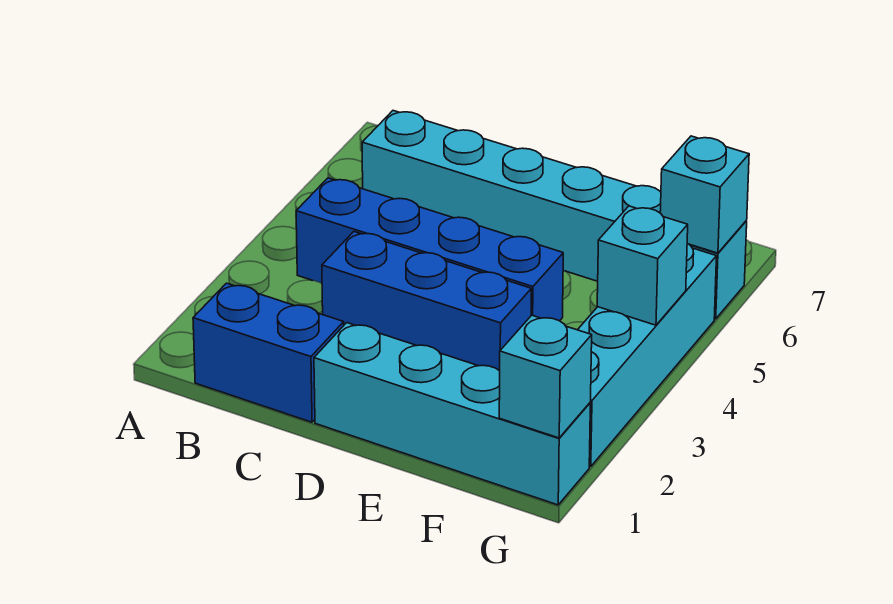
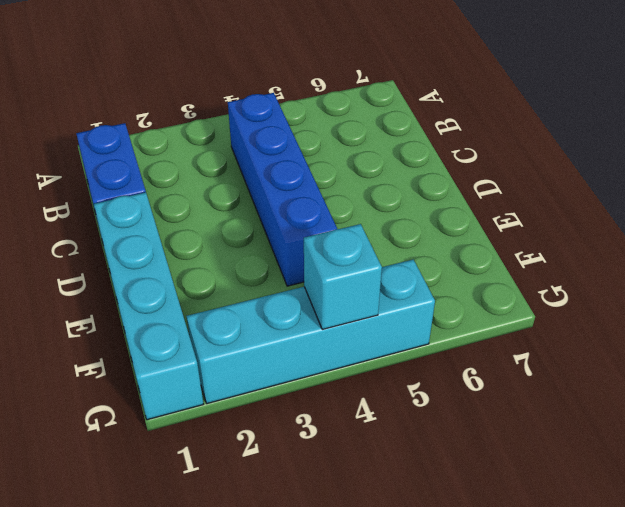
none -> cyan brick B6:G6 level 1
none -> blue brick C3:E3 level 1

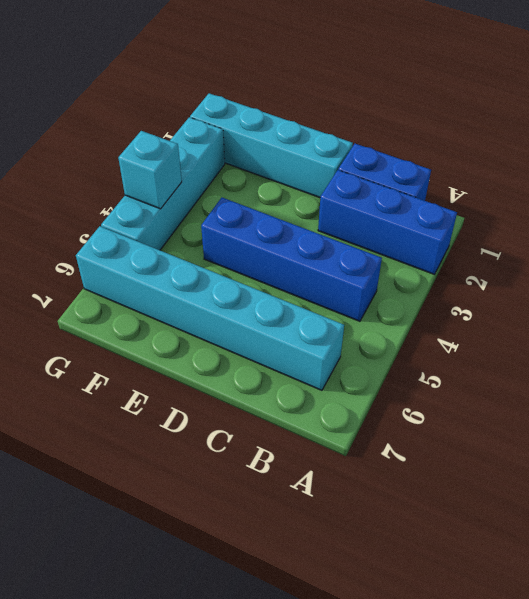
blue brick A2:C2 level 1 -> blue brick C3:E3 level 1
none -> cyan brick G1 level 2
none -> cyan brick G6 level 2

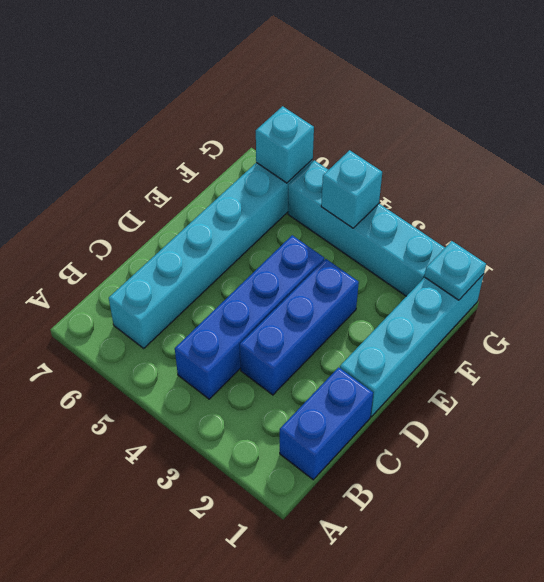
cyan plate G1 level 2 -> cyan brick G1 level 2

